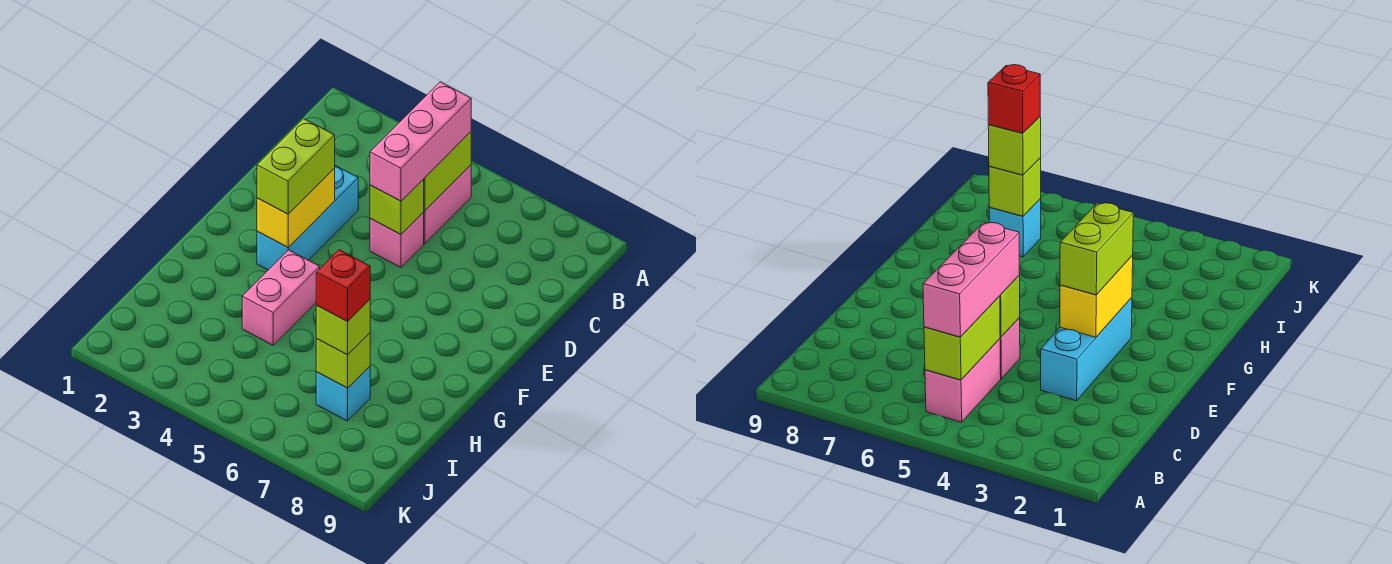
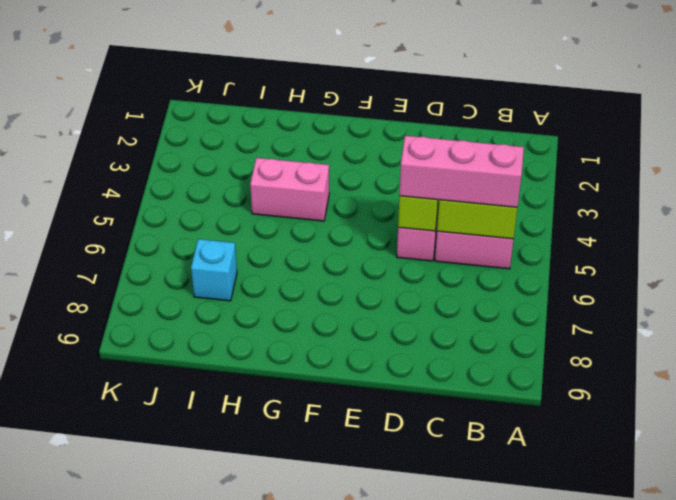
none -> cyan brick D3:F3 level 1
none -> yellow brick E3:F3 level 2
none -> lime brick I7 level 2

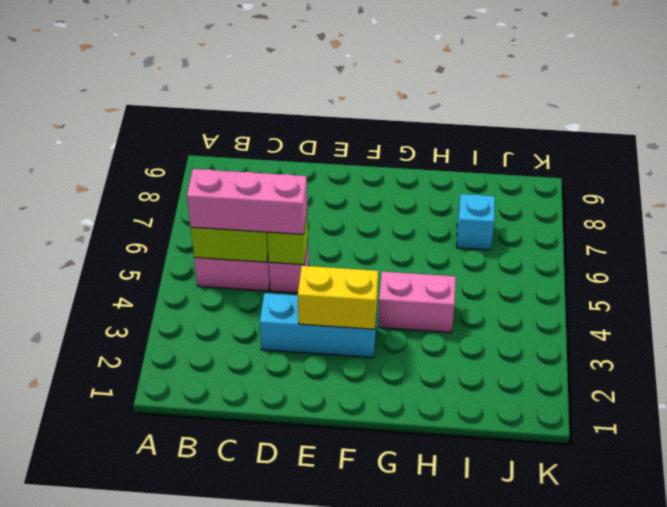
none -> lime brick I7 level 2
none -> lime brick E3:F3 level 3
none -> lime brick I7 level 3

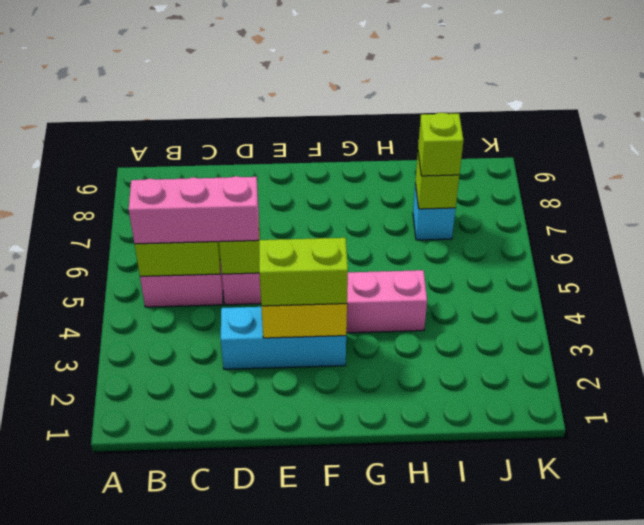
none -> red brick I7 level 4

